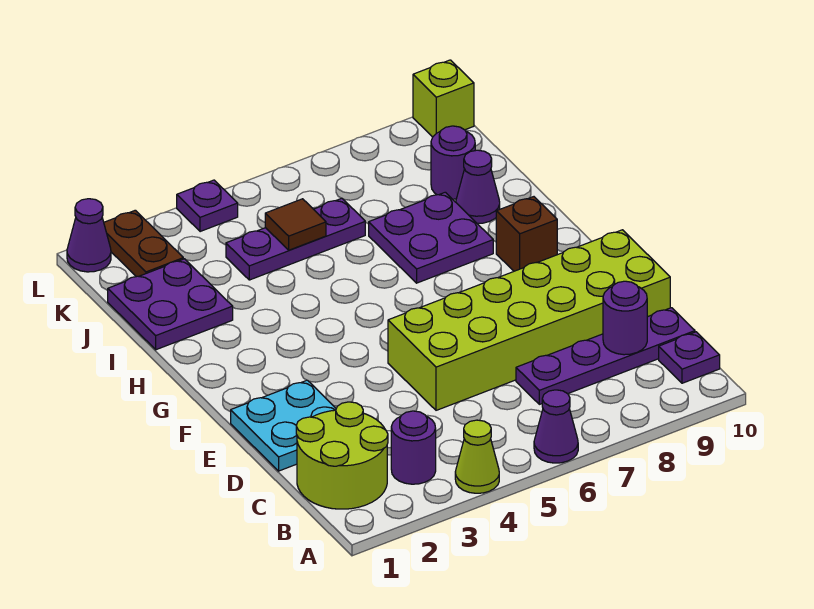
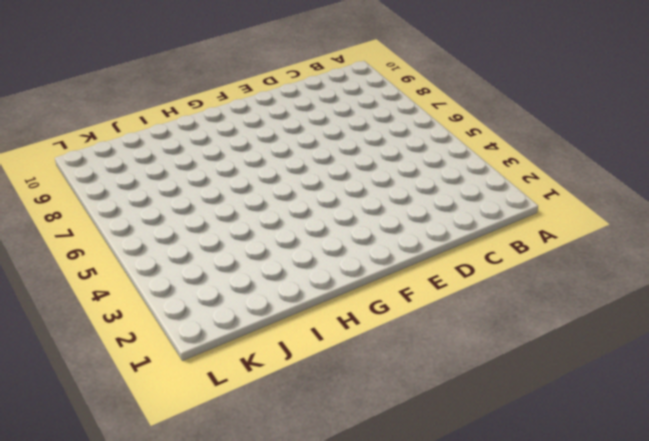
none -> lime cone A4 level 1
none -> purple cone A6 level 1
none -> lime round brick B1:C2 level 1

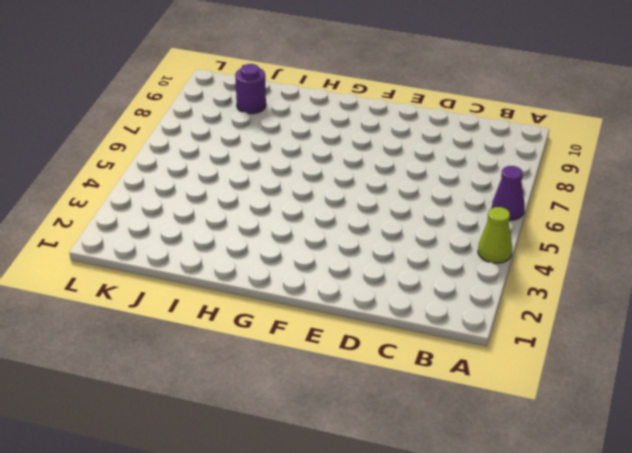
none -> lime round brick B1:C2 level 1
none -> purple round brick B3 level 1
none -> purple plate B10 level 1

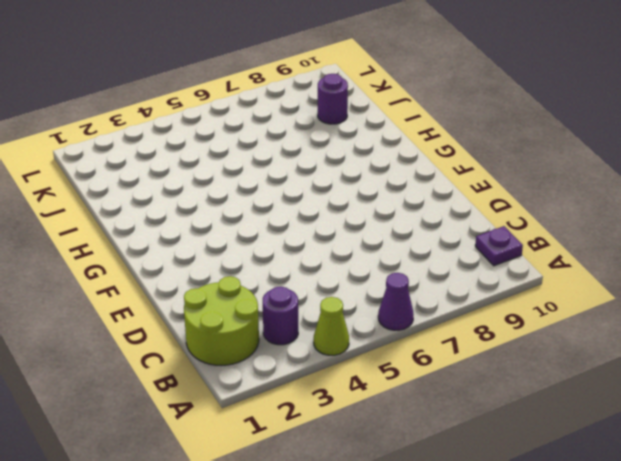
none -> purple plate C7:C10 level 1
none -> cyan plate D1:E2 level 1
none -> lime brick D5:E10 level 1

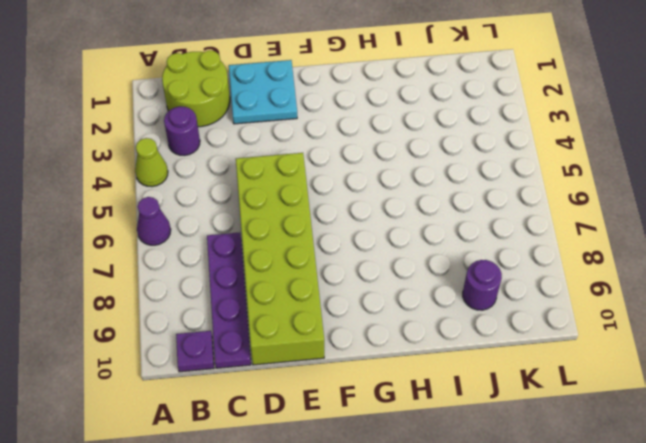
none -> brown brick G9 level 1
none -> purple plate H7:I8 level 1
none -> purple plate I1:J2 level 1

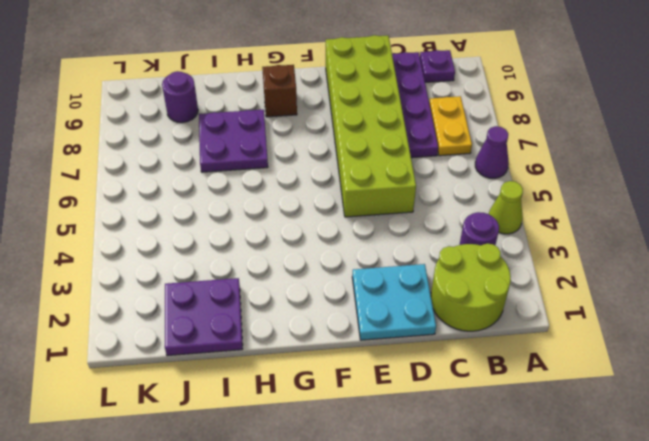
yellow plate B7:B8 level 1 -> none
none -> purple cone I9 level 1
none -> purple plate J4:J6 level 1
none -> brown plate K2:L2 level 1

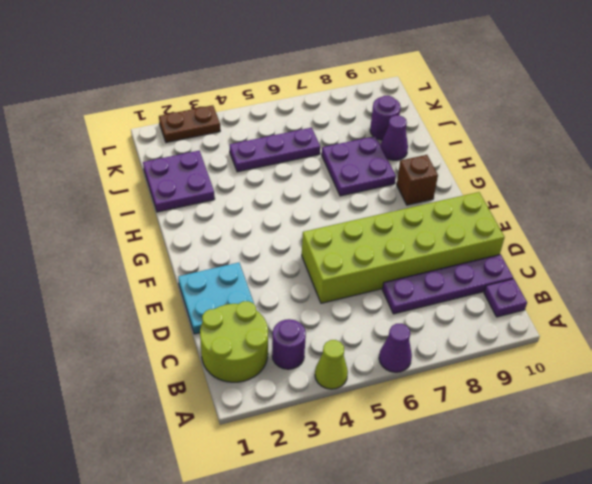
brown plate L2:L3 level 1 -> brown plate K2:L2 level 1
none -> purple cone L1 level 1
none -> purple plate L4 level 1
none -> lime brick L10 level 1

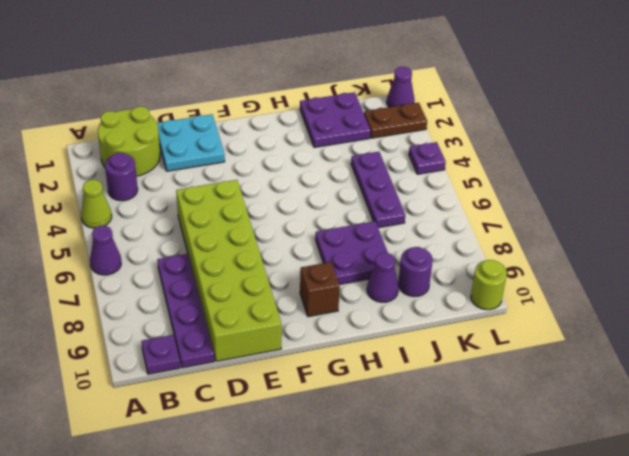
lime round brick L10 level 1 -> lime brick L10 level 1
none -> purple round brick C9 level 2
none -> brown tile J5 level 2

